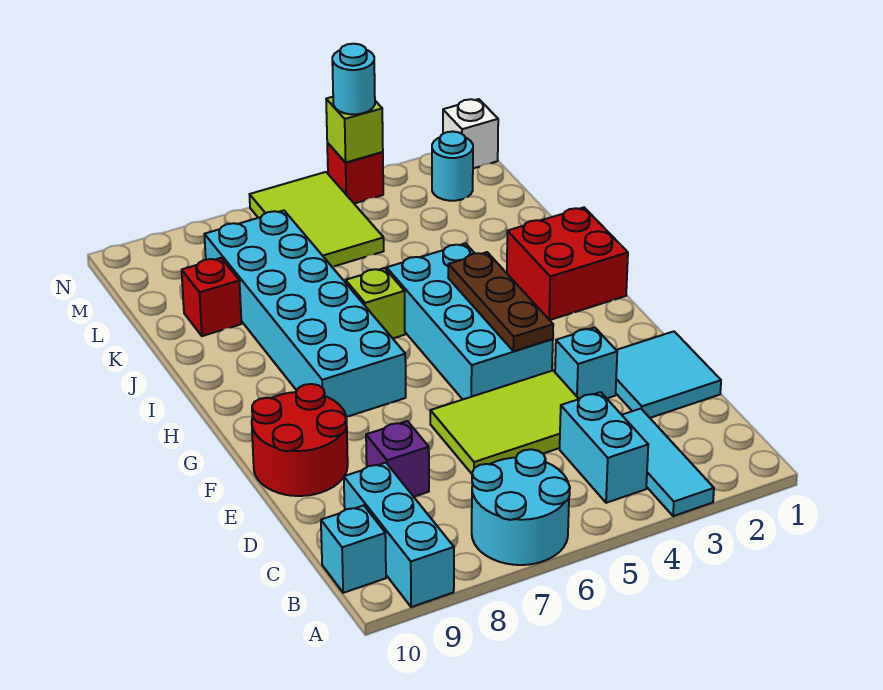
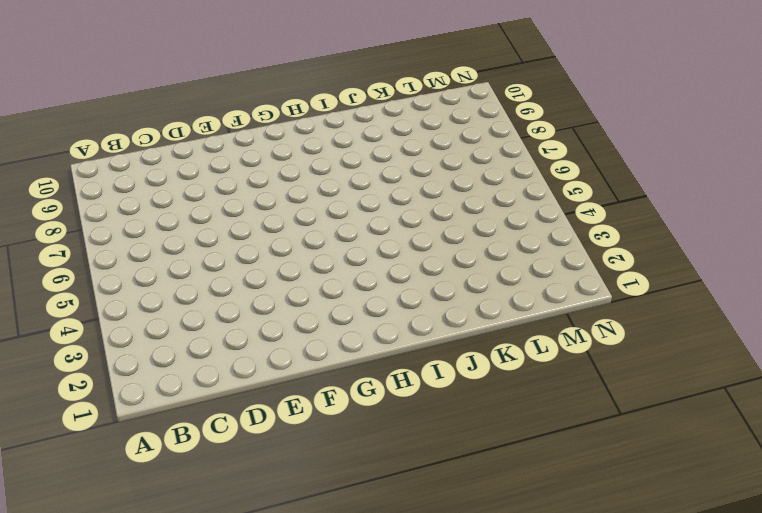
none -> cyan tile A3:C3 level 1
none -> cyan round brick A6:B7 level 1
none -> cyan brick A9:C9 level 1

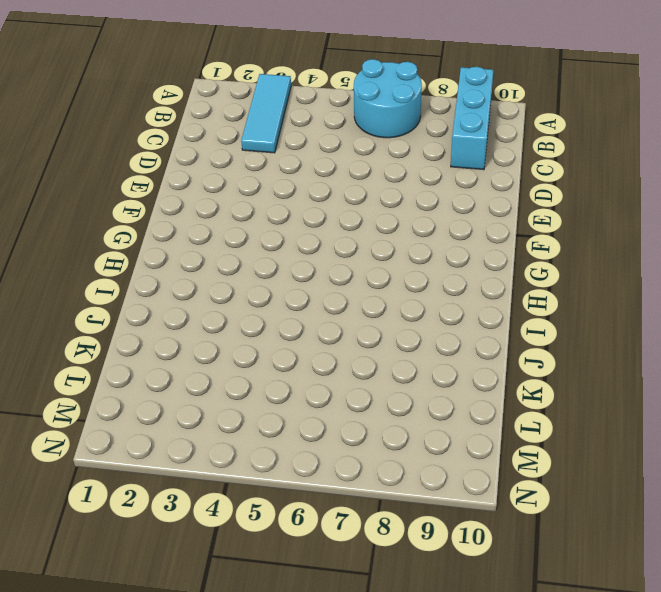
none -> cyan brick B4:C4 level 1
none -> cyan brick B10 level 1
none -> cyan tile D1:E2 level 1

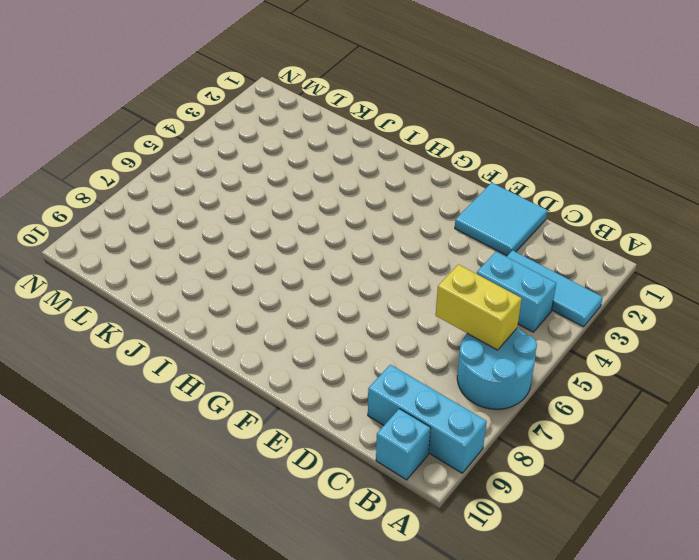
yellow brick B6:C6 level 2 -> none
none -> lime tile D4:E6 level 1
none -> purple brick D8 level 1
none -> cyan brick E3 level 1

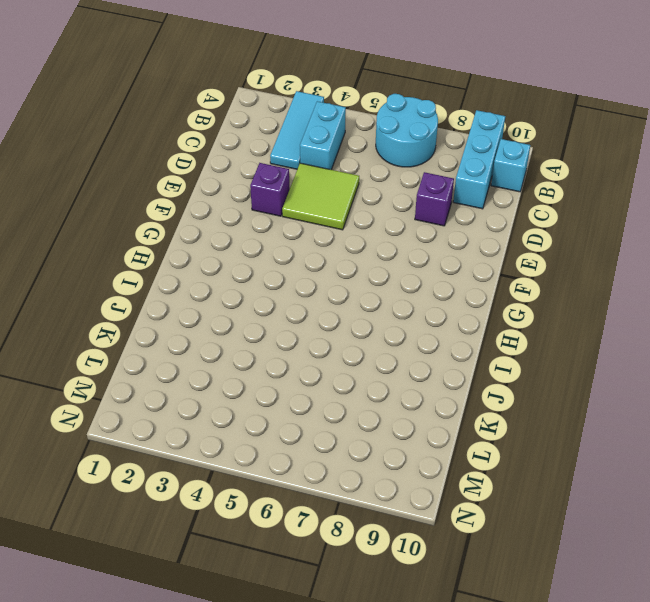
lime tile D4:E5 level 1 -> lime tile D4:E6 level 1
purple brick E3 level 1 -> cyan brick E3 level 1
none -> cyan tile D1:E2 level 1
none -> red round brick E9:F10 level 1
none -> cyan brick F4:I5 level 1

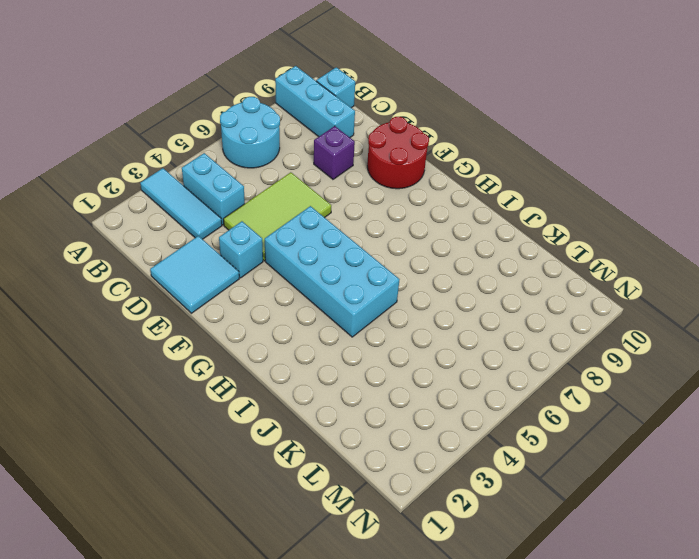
none -> cyan brick G7:L8 level 1
none -> red brick H1:I2 level 1
none -> lime brick I6 level 1

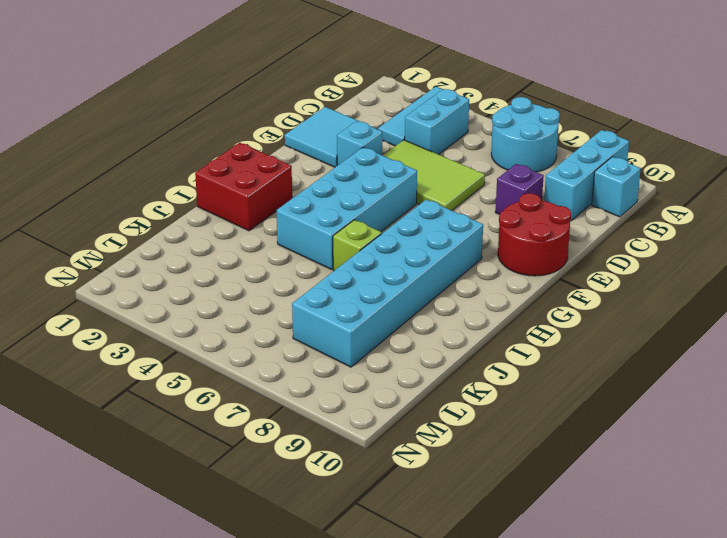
none -> red brick K9 level 1
none -> lime tile L5:N6 level 1
none -> cyan round brick M2 level 1

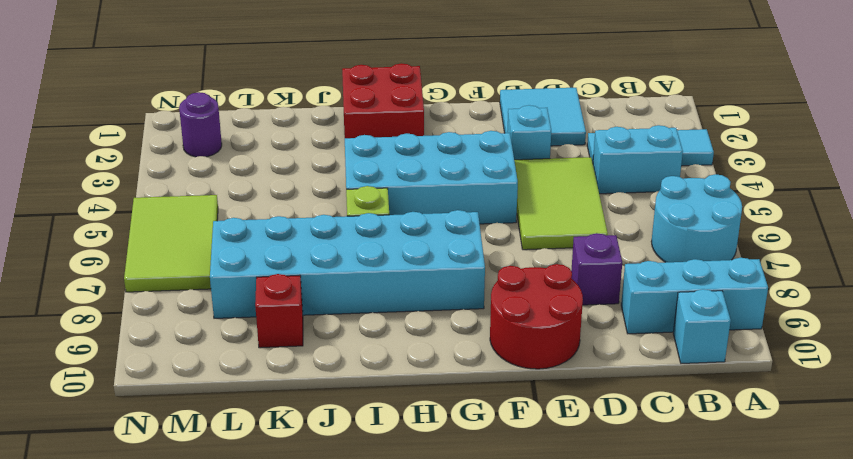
purple round brick M2 level 1 -> cyan round brick M2 level 1
lime tile M5:N7 level 1 -> lime tile L5:N6 level 1
none -> white brick N1 level 1
none -> red brick N4 level 1
none -> brown plate F4:H4 level 2

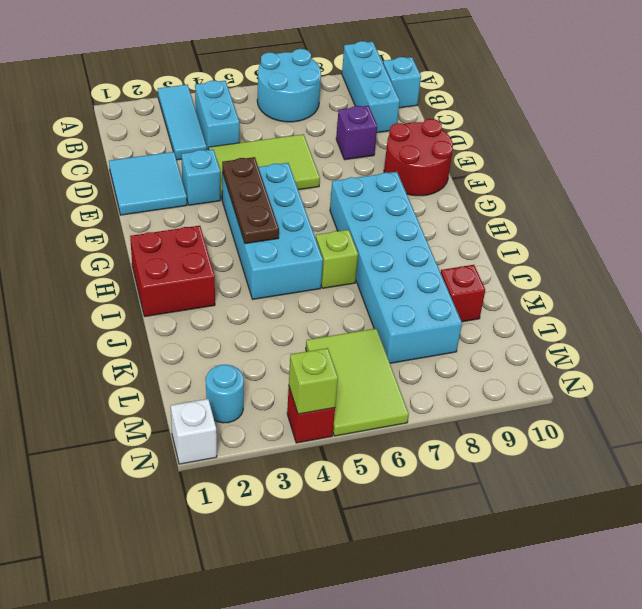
none -> cyan round brick N4 level 3

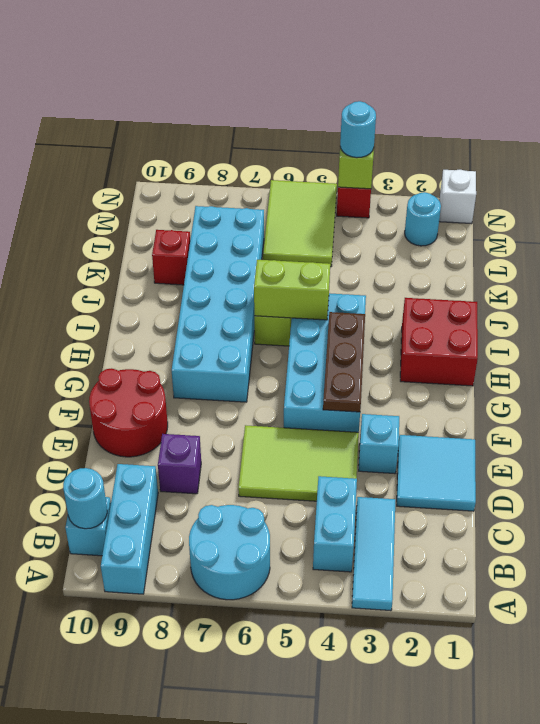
cyan round brick B10 level 2 -> none
lime brick I5:I6 level 2 -> none

